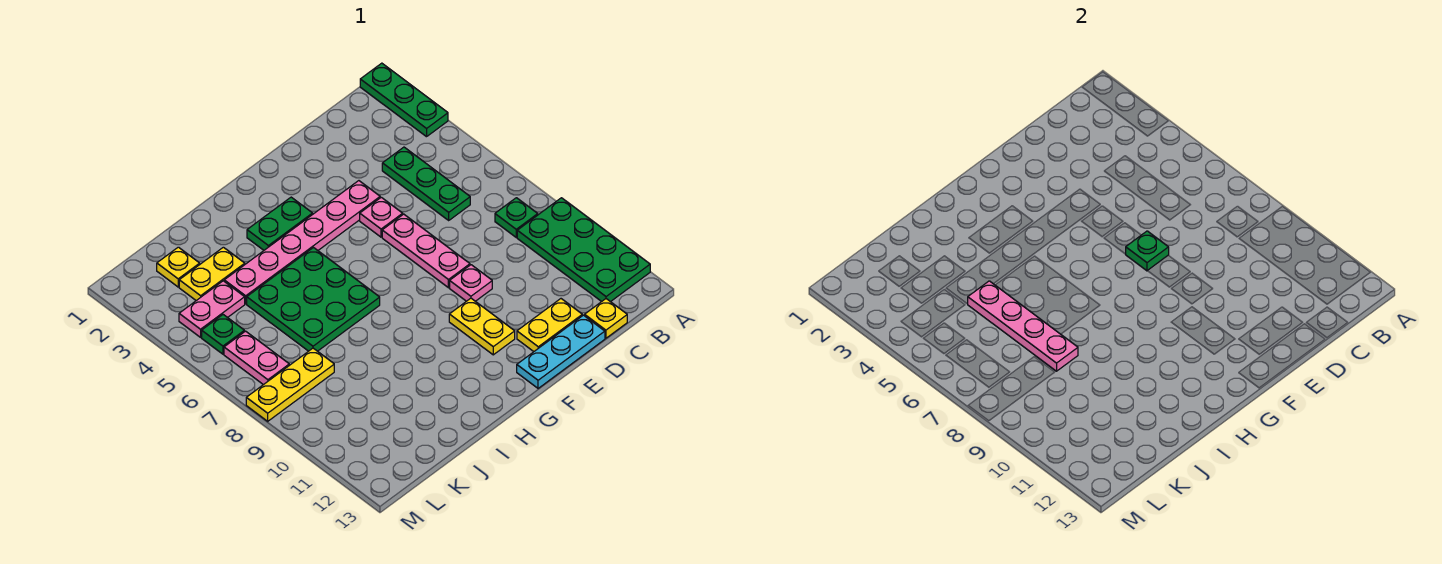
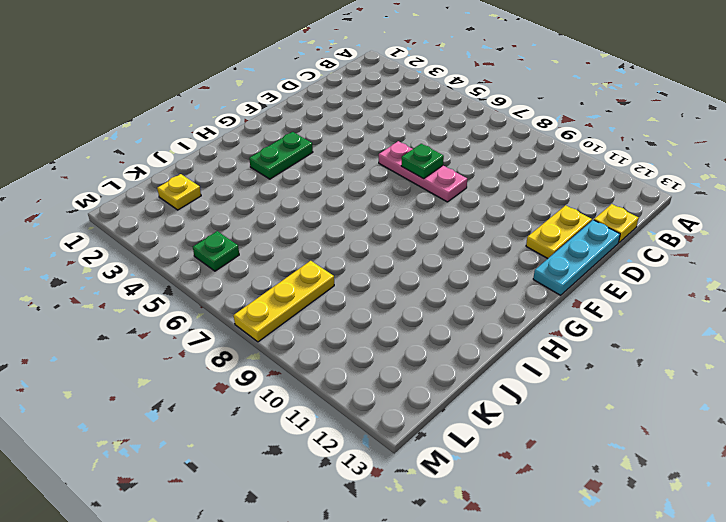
none -> green plate A1:A3 level 1
none -> green plate A9:B12 level 1
none -> green plate B8 level 1

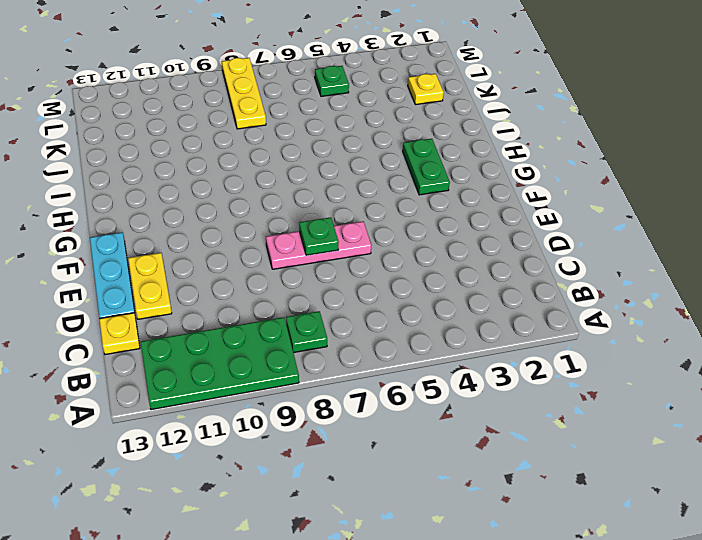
none -> green plate A1:A3 level 1
none -> green plate C4:C6 level 1
none -> pink plate E4:J4 level 1

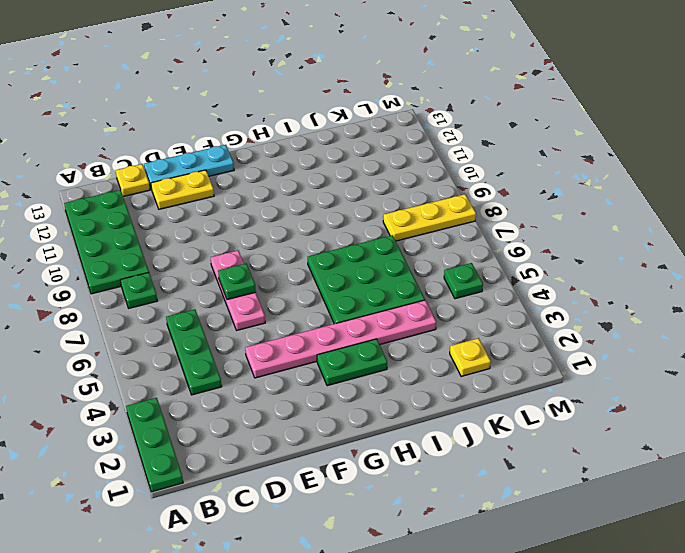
none -> pink plate E5 level 1
none -> pink plate E9 level 1
none -> yellow plate F10:F11 level 1

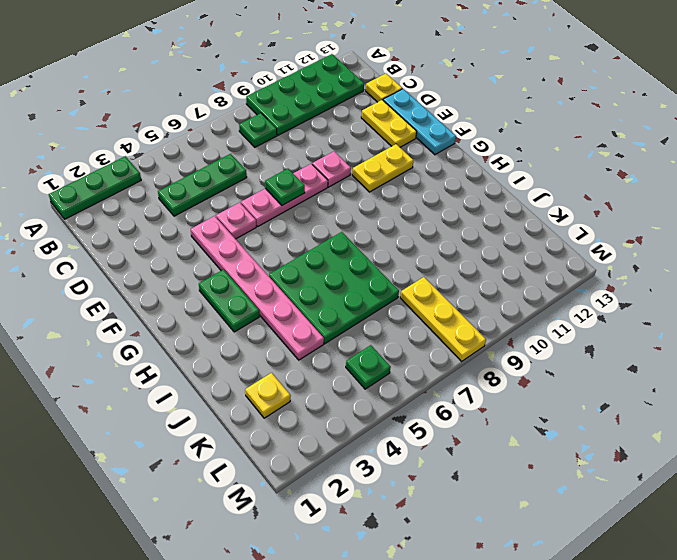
none -> yellow plate J3:K3 level 1
none -> pink plate K4:L4 level 1
none -> pink plate L6:L7 level 1

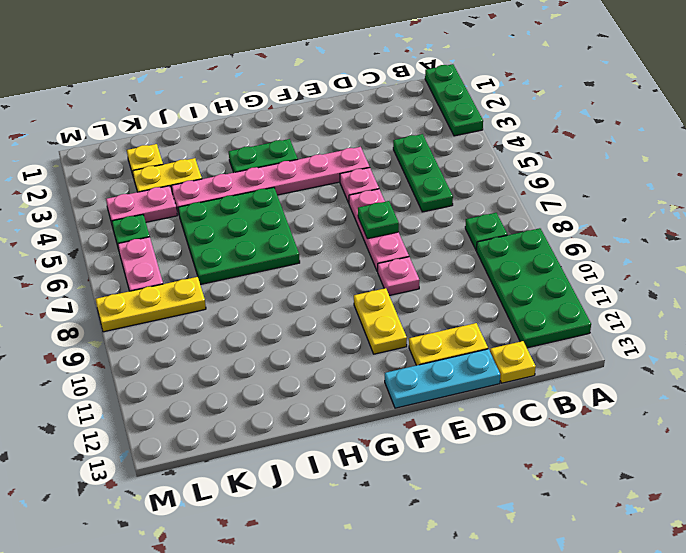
none -> pink plate J5:J8 level 2

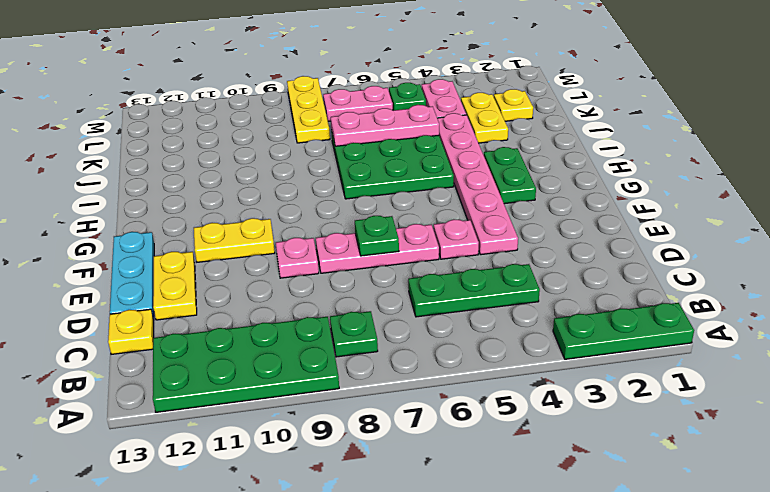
pink plate J5:J7 level 2 -> pink plate J5:J8 level 2

